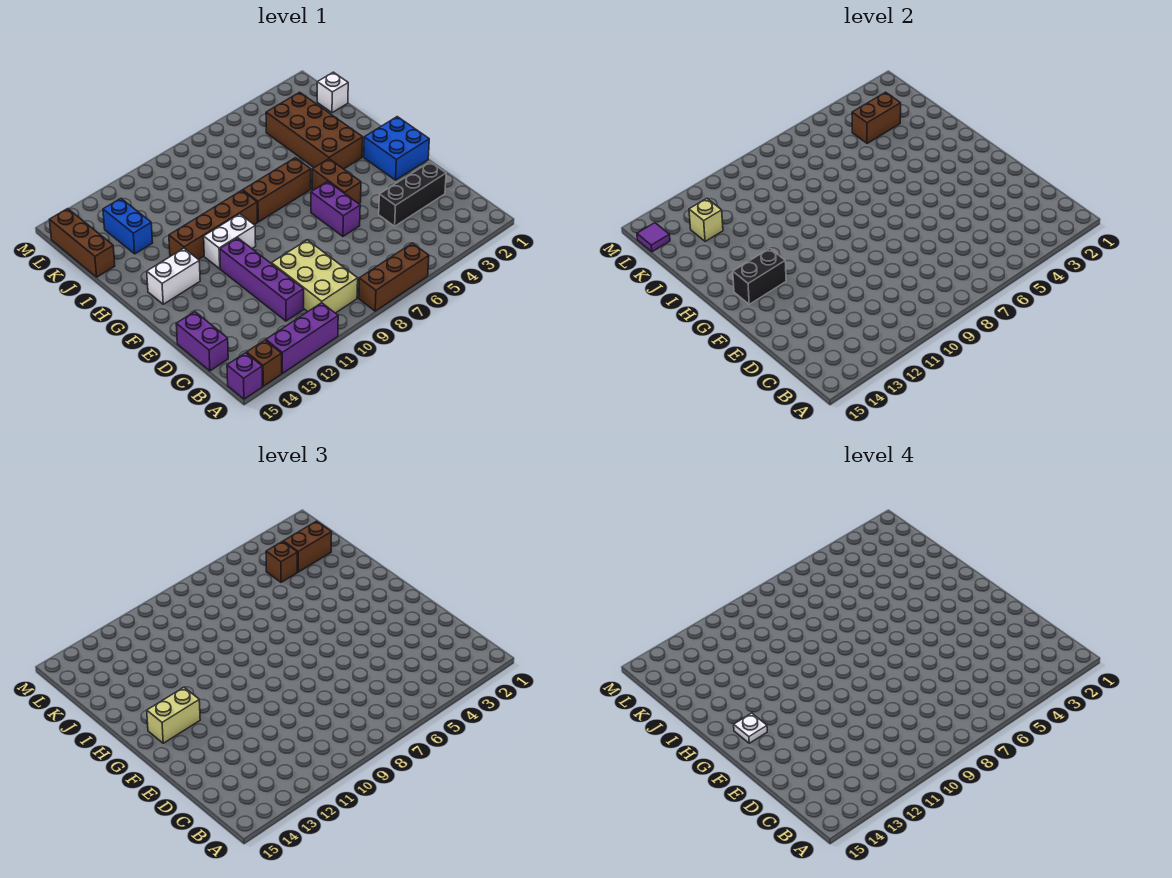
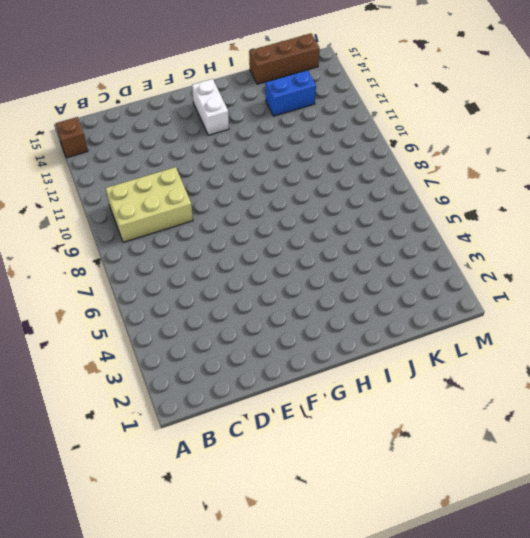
none -> brown brick A6:A8 level 1
none -> purple brick A11:A13 level 1
none -> purple brick A15 level 1

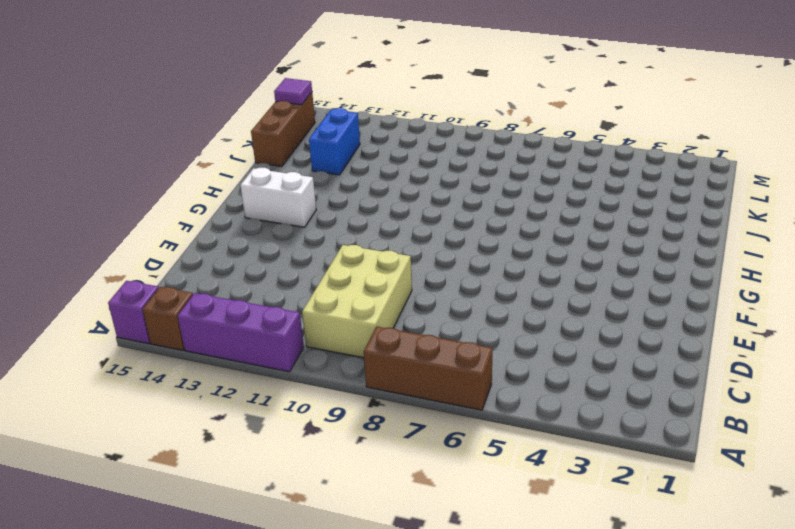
none -> purple brick C11:F11 level 1
none -> purple brick C15:D15 level 1
none -> black brick D2:D4 level 1

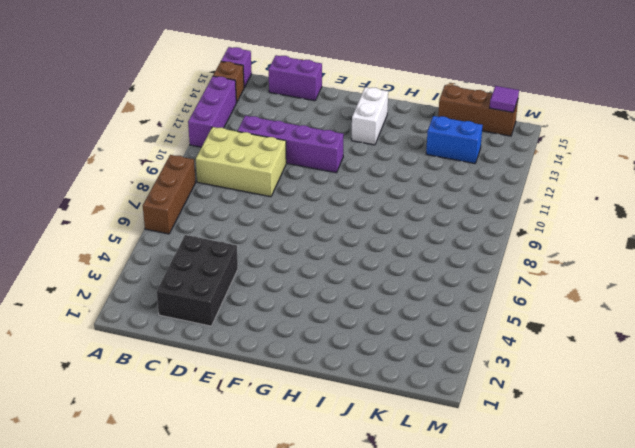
black brick C2:D4 level 1 -> black brick D2:D4 level 1
none -> purple brick E6:F6 level 1
none -> blue brick F1:G2 level 1
none -> brown brick F5:G5 level 1

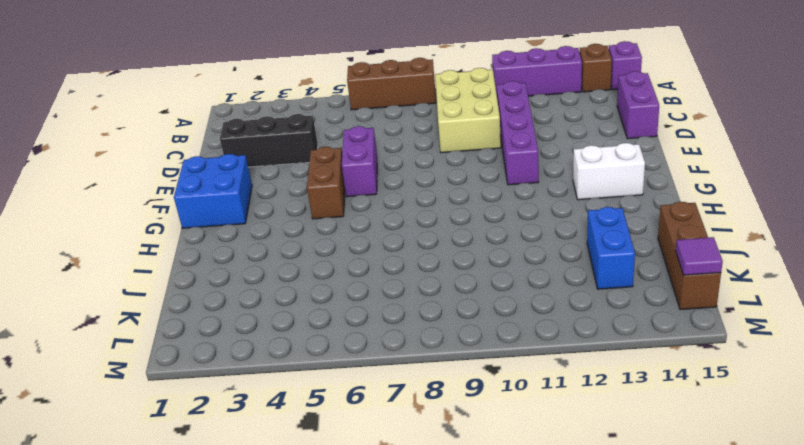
none -> white brick G10:G11 level 1
none -> brown brick H3:K4 level 1
none -> brown brick H6:H8 level 1

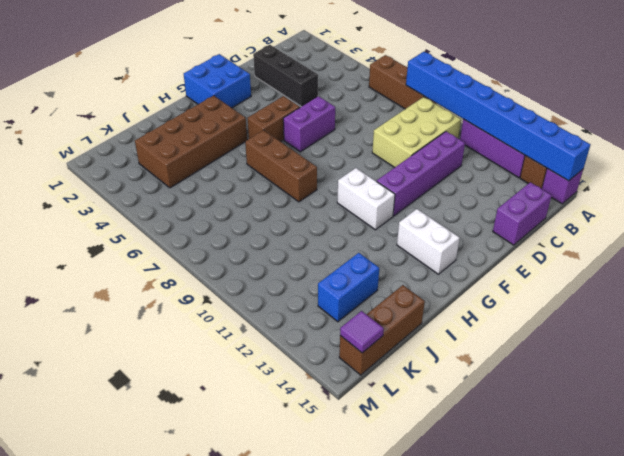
blue brick A8:A15 level 2 -> none
none -> brown brick H9:H12 level 1
none -> white brick K1 level 1
none -> black brick G13:G14 level 2

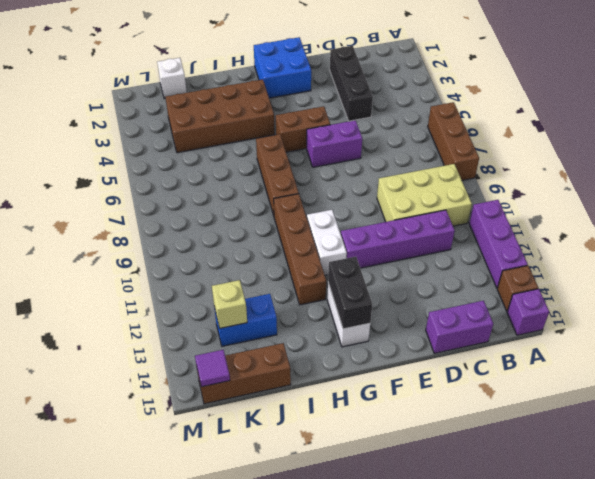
none -> brown brick K3:K4 level 2
none -> tan brick G13:G14 level 3
none -> brown brick K2:K3 level 3

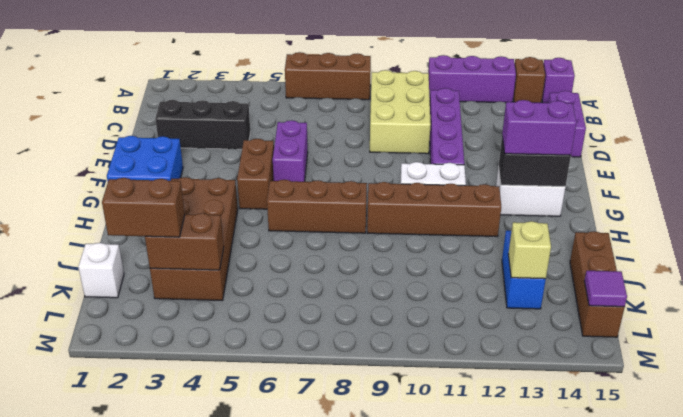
purple brick G13:G14 level 3 -> tan brick G13:G14 level 3
none -> brown brick K4 level 3
none -> white plate G14 level 4

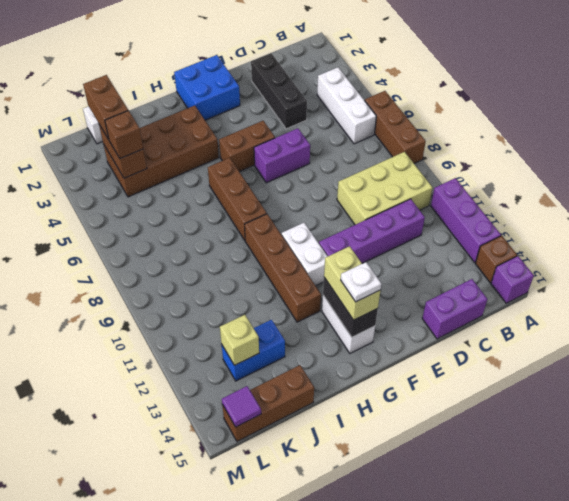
white brick B4:B6 level 1 -> none

